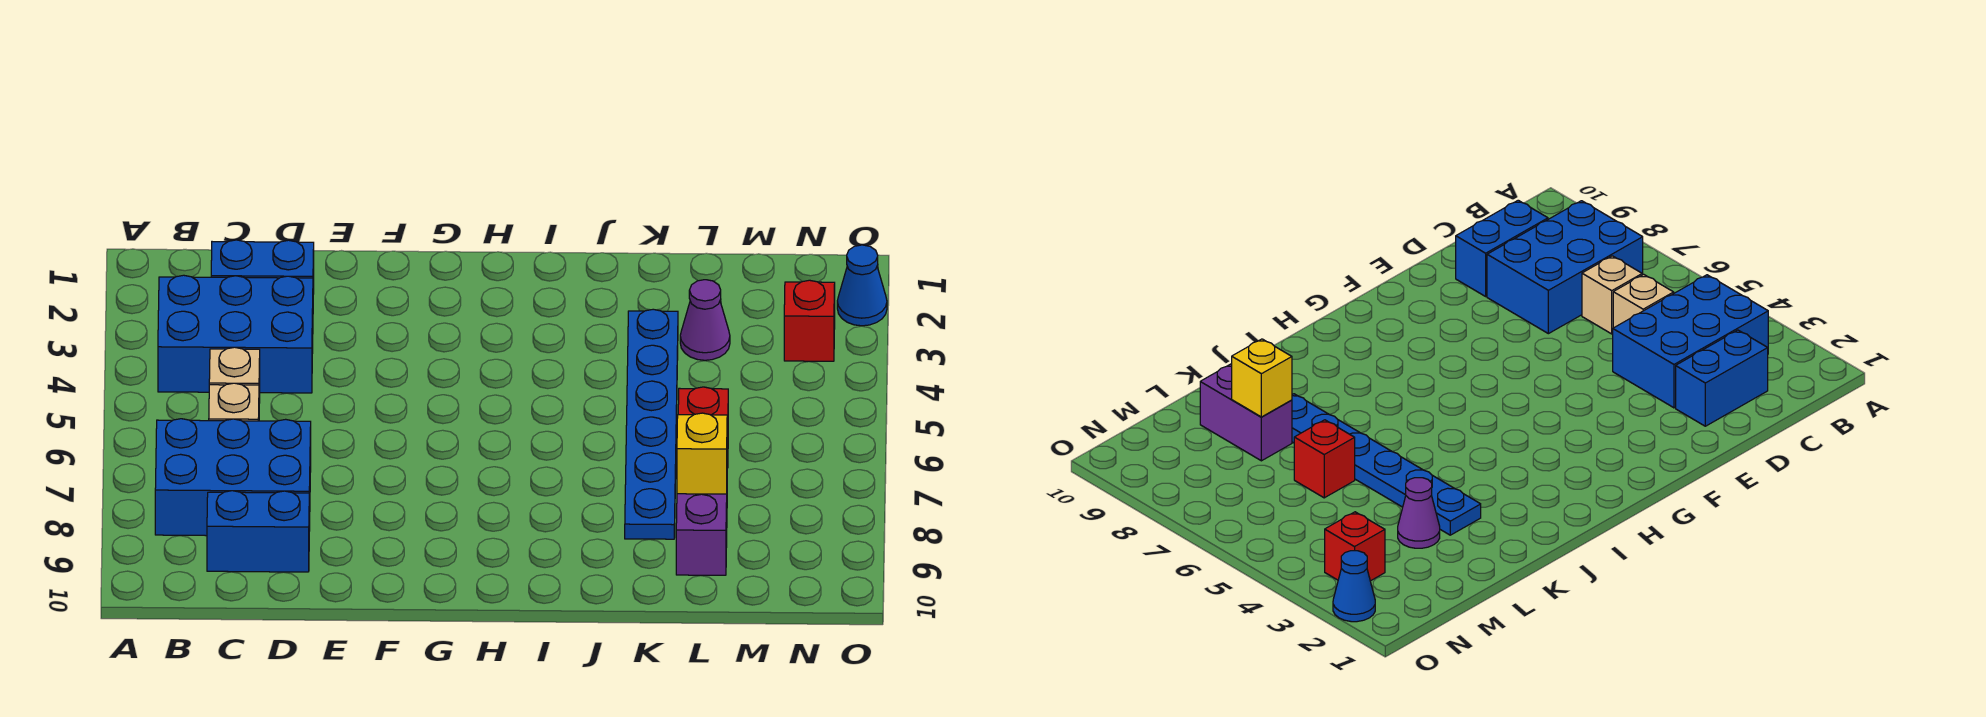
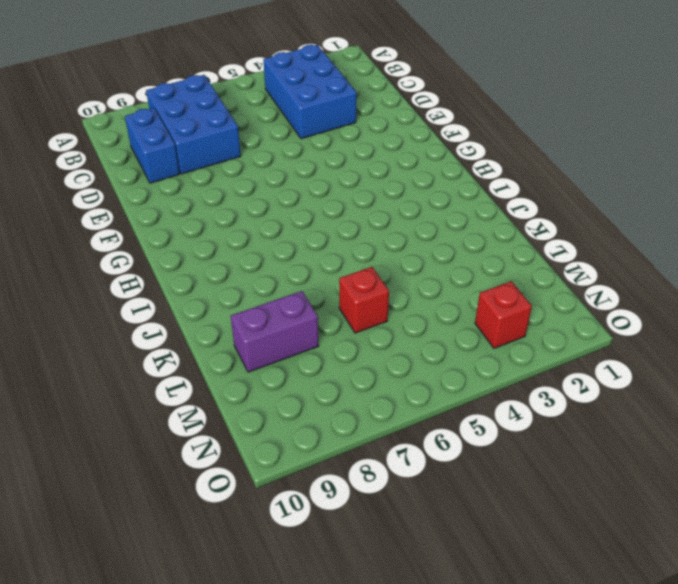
none -> blue brick C2:D2 level 1
none -> tan brick C5 level 1
none -> tan brick C6 level 1

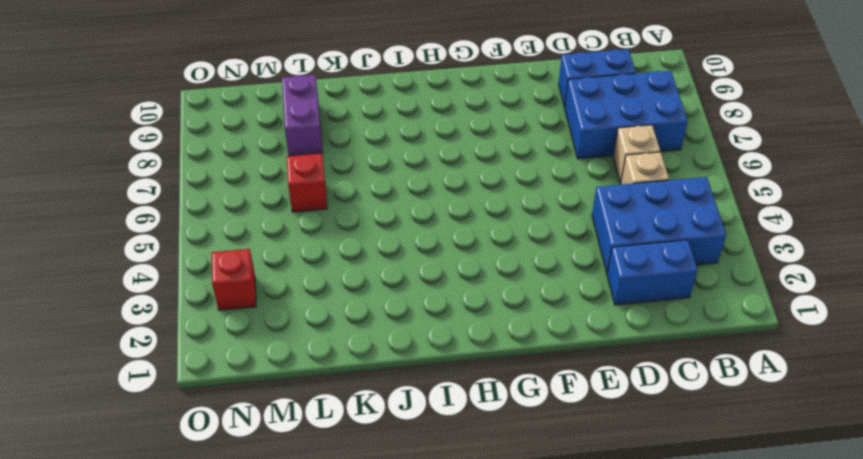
none -> blue plate K3:K8 level 1
none -> purple cone L3 level 1
none -> blue cone O2 level 1

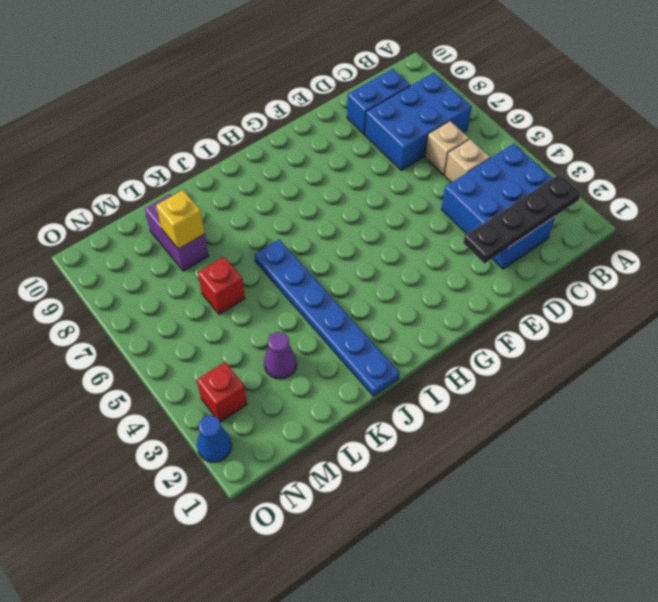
black plate B2:E2 level 2 -> none
blue plate J1:J6 level 1 -> blue plate K3:K8 level 1

